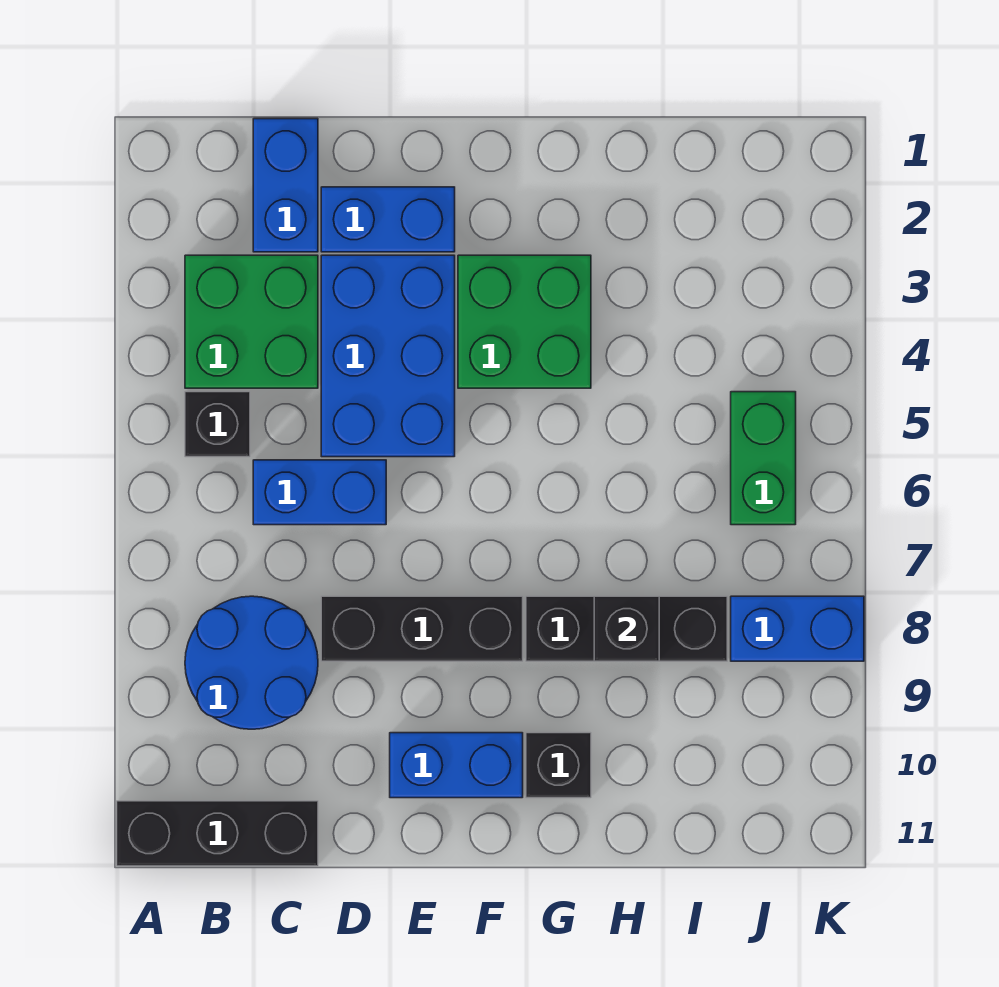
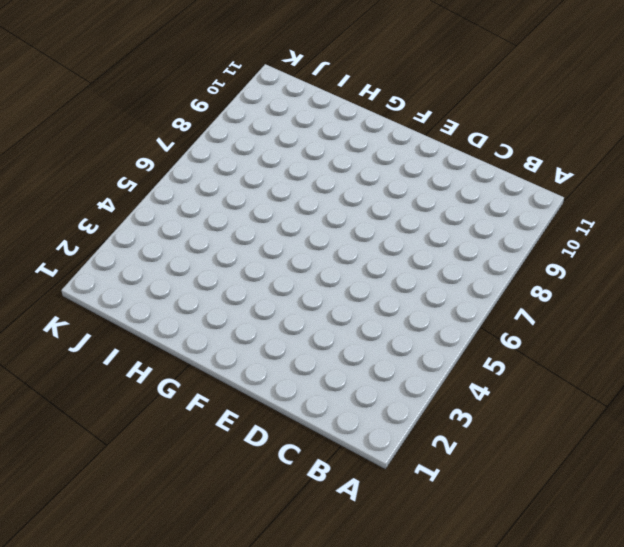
none -> black brick A11:C11 level 1
none -> green brick B3:C4 level 1
none -> black brick B5 level 1

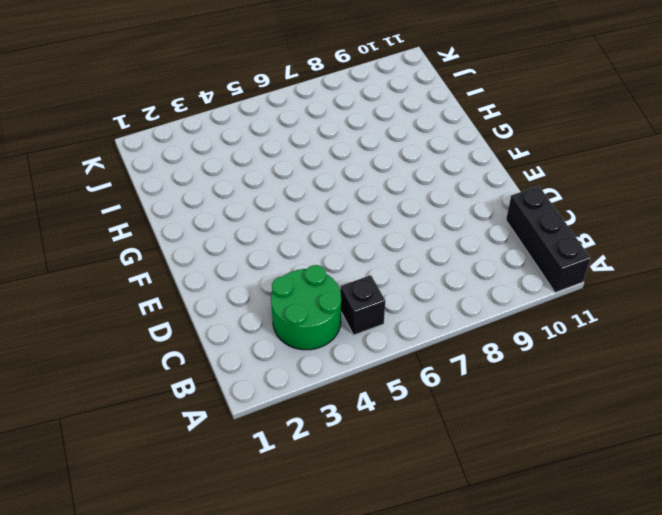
green round brick B3:C4 level 1 -> green brick B3:C4 level 1
none -> blue round brick B8:C9 level 1
none -> blue brick C1:C2 level 1
none -> blue brick C6:D6 level 1

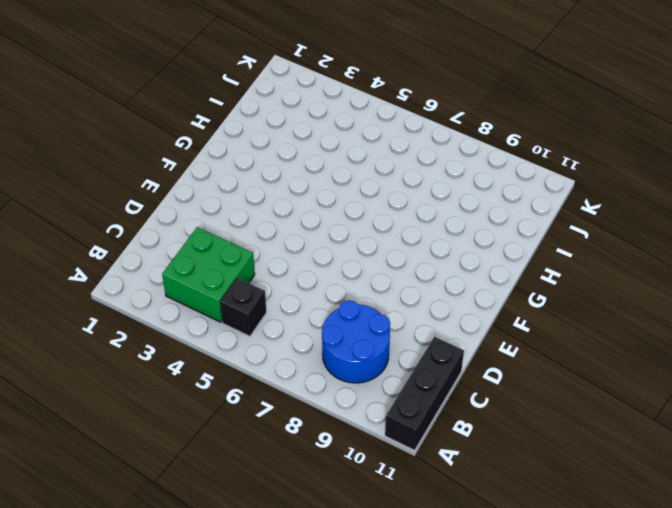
none -> blue brick C1:C2 level 1
none -> blue brick C6:D6 level 1
none -> blue brick D2:E2 level 1

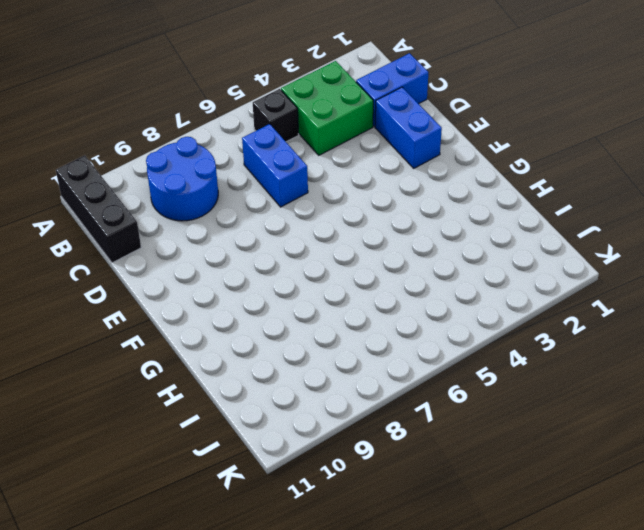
none -> blue brick D3:E5 level 1
none -> black brick D8:F8 level 1
none -> blue brick E10:F10 level 1

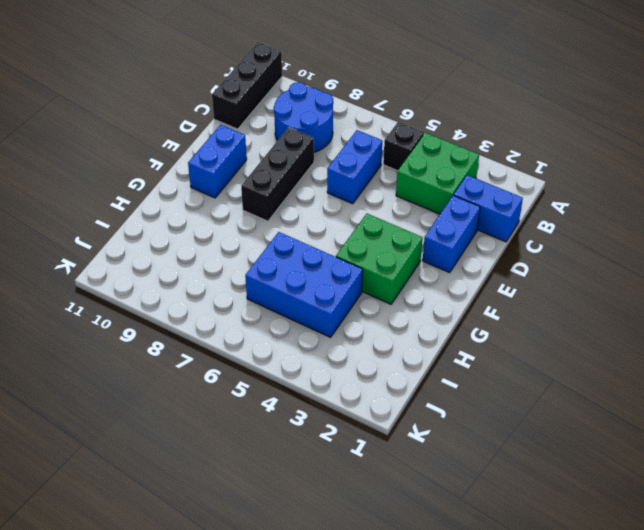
blue brick H4:I6 level 1 -> blue brick D3:E5 level 1
none -> black brick G8:I8 level 1
none -> black brick G10 level 1
none -> green brick J5:J6 level 1

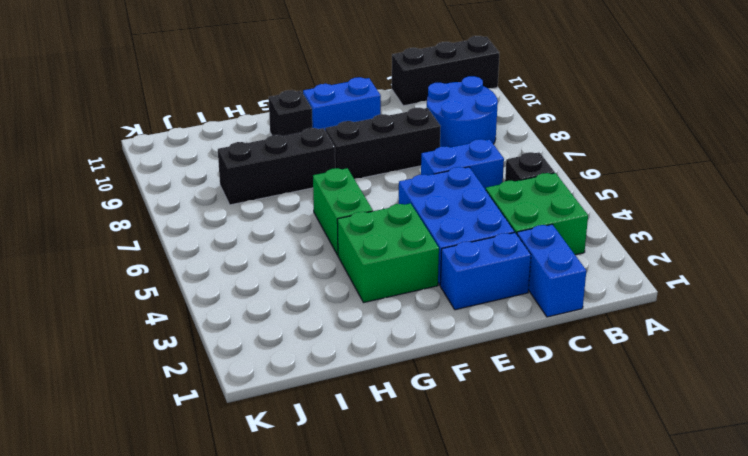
green brick G5:G6 level 1 -> green brick J5:J6 level 1
none -> blue brick J8:K8 level 1
none -> black brick H8 level 2

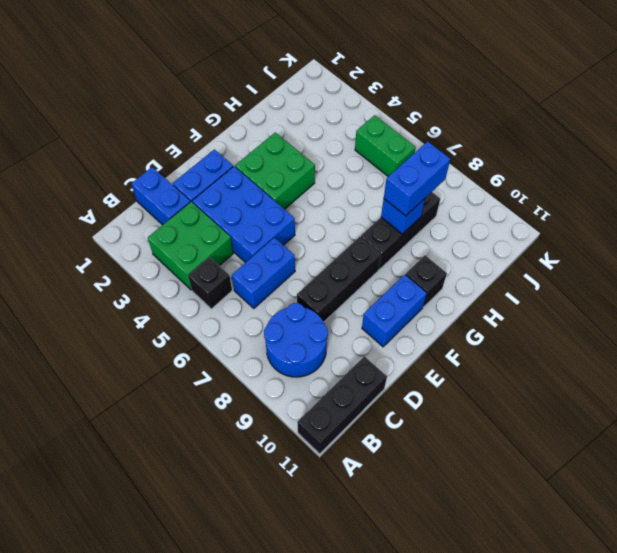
blue brick H8 level 2 -> black brick H8 level 2
blue brick H8:I8 level 3 -> blue brick J8:K8 level 1

